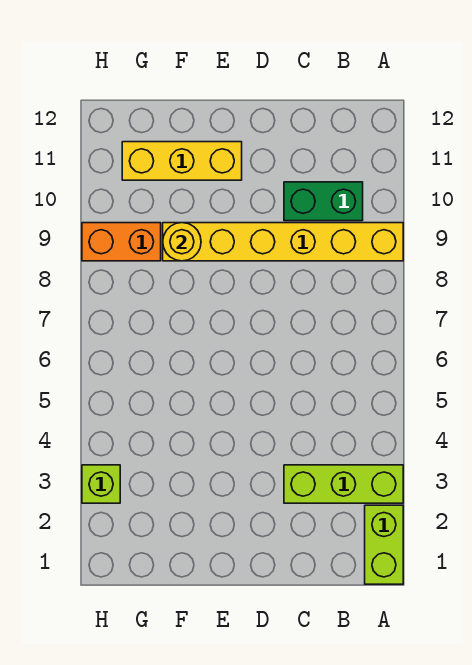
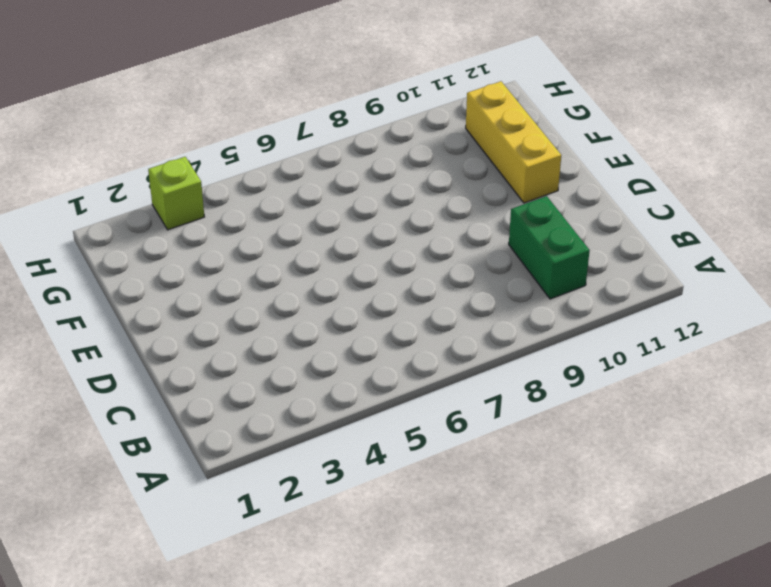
none -> lime brick A1:A2 level 1
none -> lime brick A3:C3 level 1

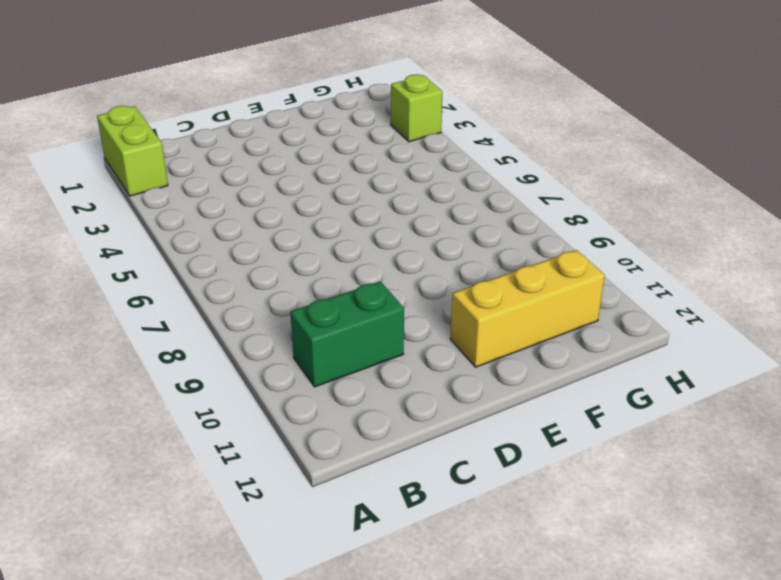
none -> lime brick A3:C3 level 1
none -> yellow brick A9:F9 level 1

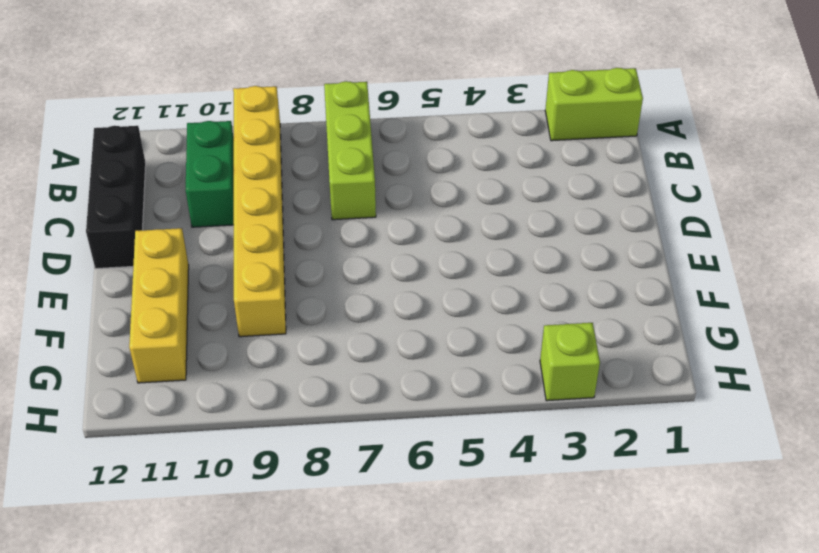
lime brick A7:C7 level 1 -> lime brick A3:C3 level 1
black brick B12:D12 level 1 -> none
none -> orange brick G9:H9 level 1
none -> yellow round brick F9 level 2

